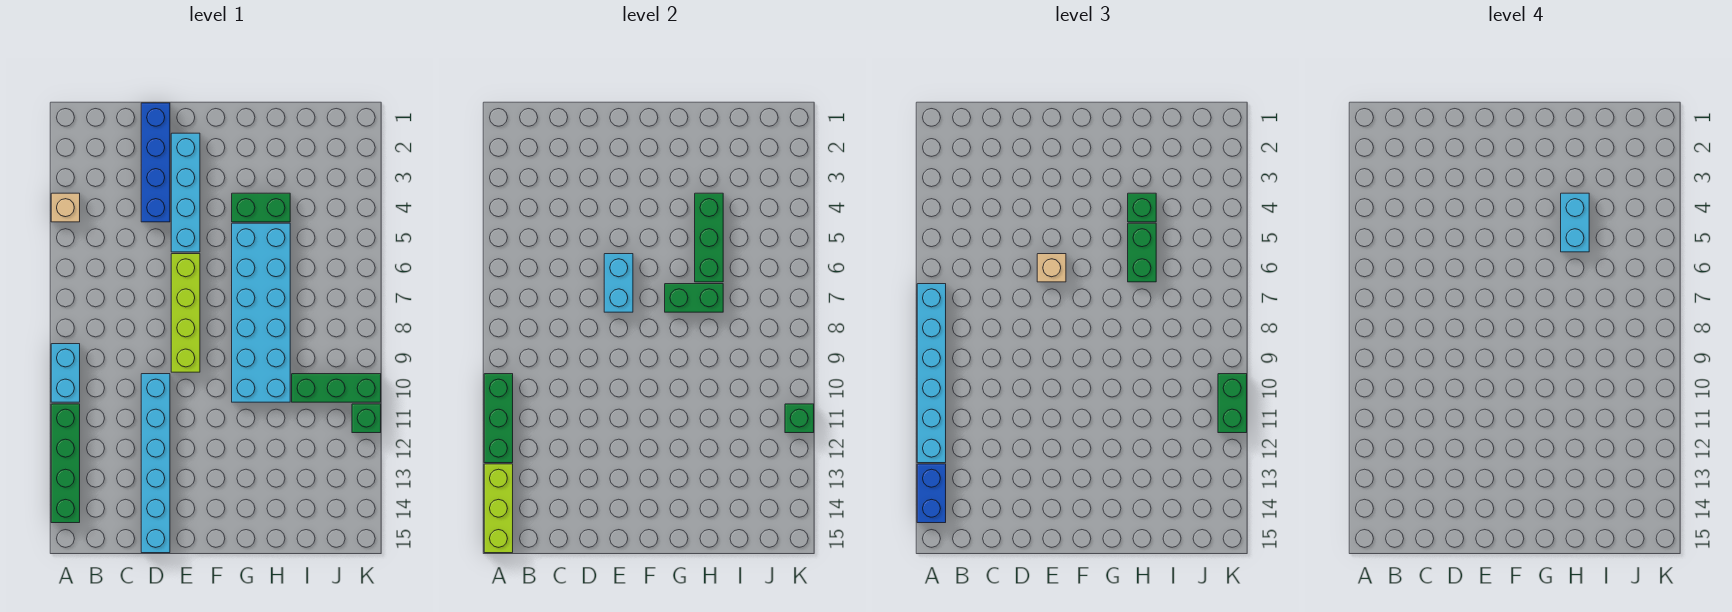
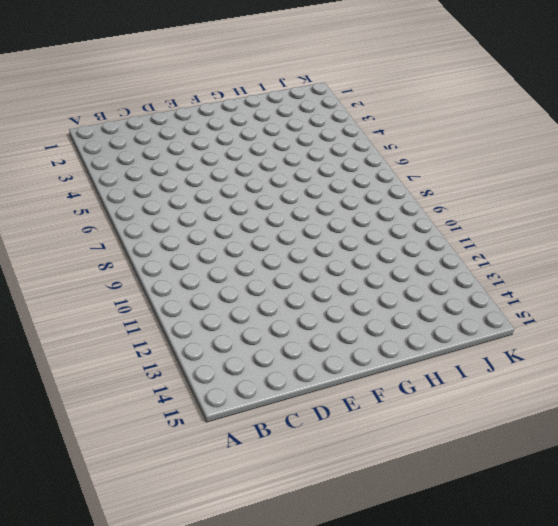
none -> tan brick A4 level 1
none -> cyan brick A9:A10 level 1
none -> green brick A11:A14 level 1

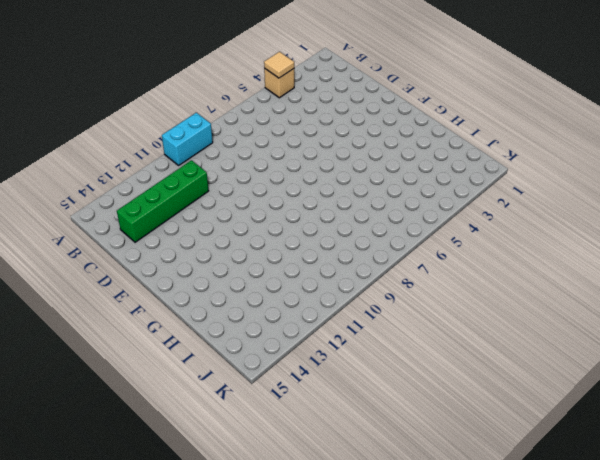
tan tile A4 level 2 -> none
green brick C11:C14 level 1 -> green brick A11:A14 level 1
none -> blue brick D1:D4 level 1
none -> cyan brick D10:D15 level 1
none -> cyan brick E2:E5 level 1

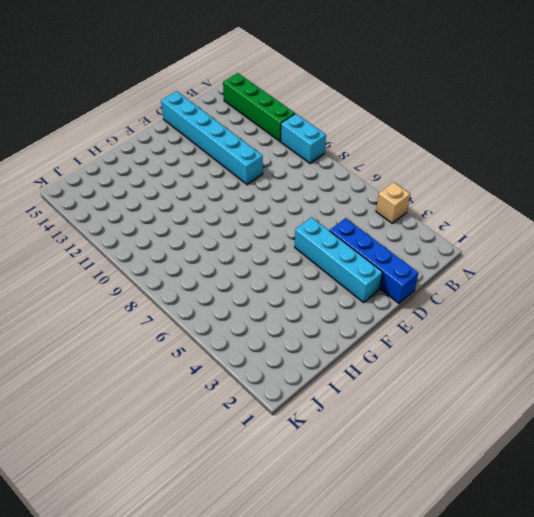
none -> lime brick E6:E9 level 1
none -> green brick G4:H4 level 1
none -> cyan brick G5:H10 level 1

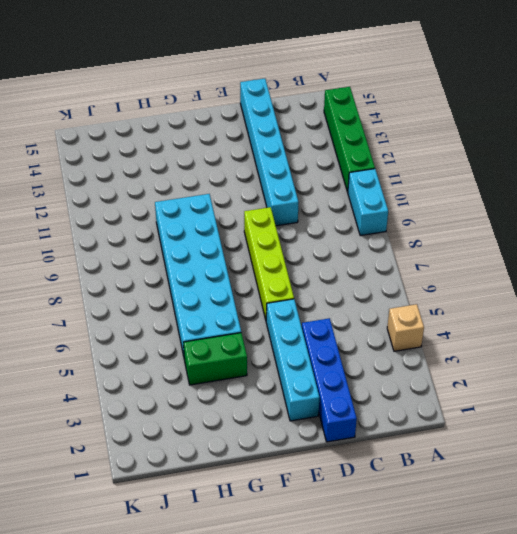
none -> green brick I10:K10 level 1
none -> green brick K11 level 1
none -> green brick A10:A12 level 2

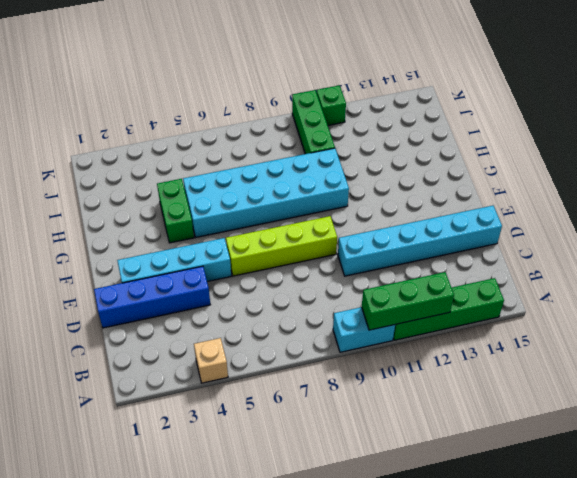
none -> lime brick A13:A15 level 2
none -> cyan brick E6:E7 level 2
none -> green brick G7:H7 level 2

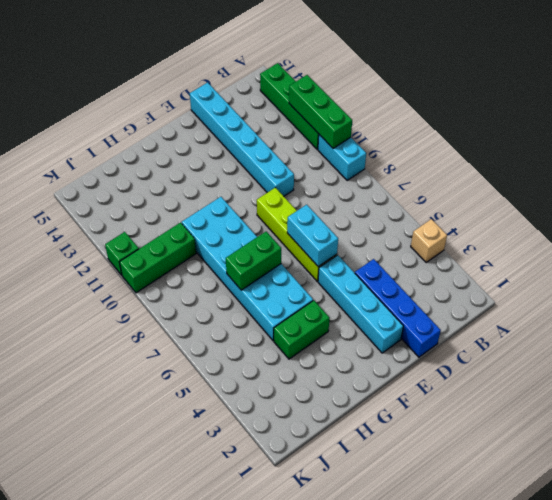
none -> lime brick A13:A15 level 2
none -> green brick H4:H6 level 2
none -> green brick K11 level 2

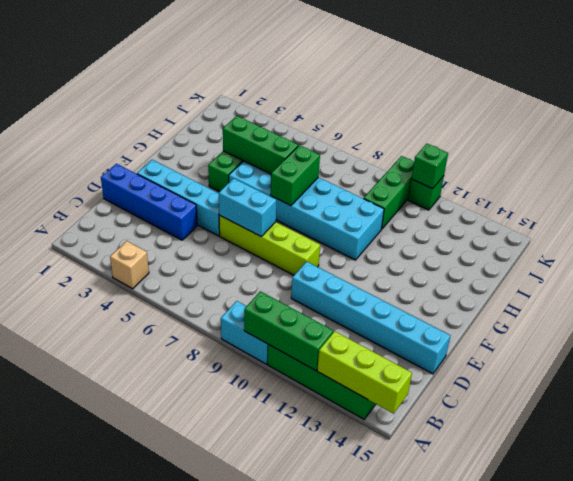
none -> cyan brick A7:A12 level 3
none -> blue brick A13:A14 level 3
none -> tan brick E6 level 3

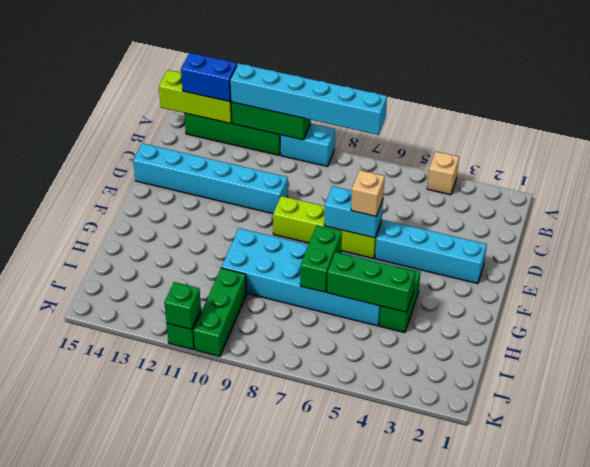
none -> blue brick D1:D4 level 1
none -> green brick H4 level 3
none -> green brick H5:H6 level 3

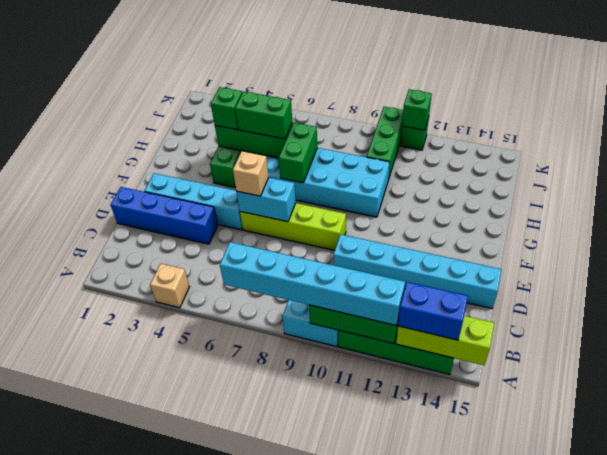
none -> green brick K10:K11 level 3
none -> cyan brick H4:H5 level 4

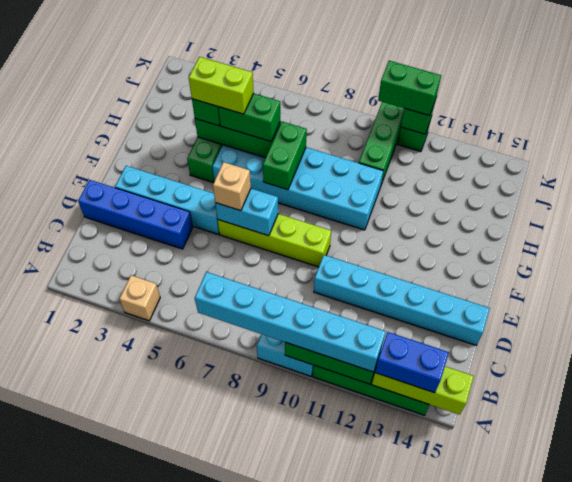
lime brick H4:H5 level 4 -> cyan brick H4:H5 level 4

